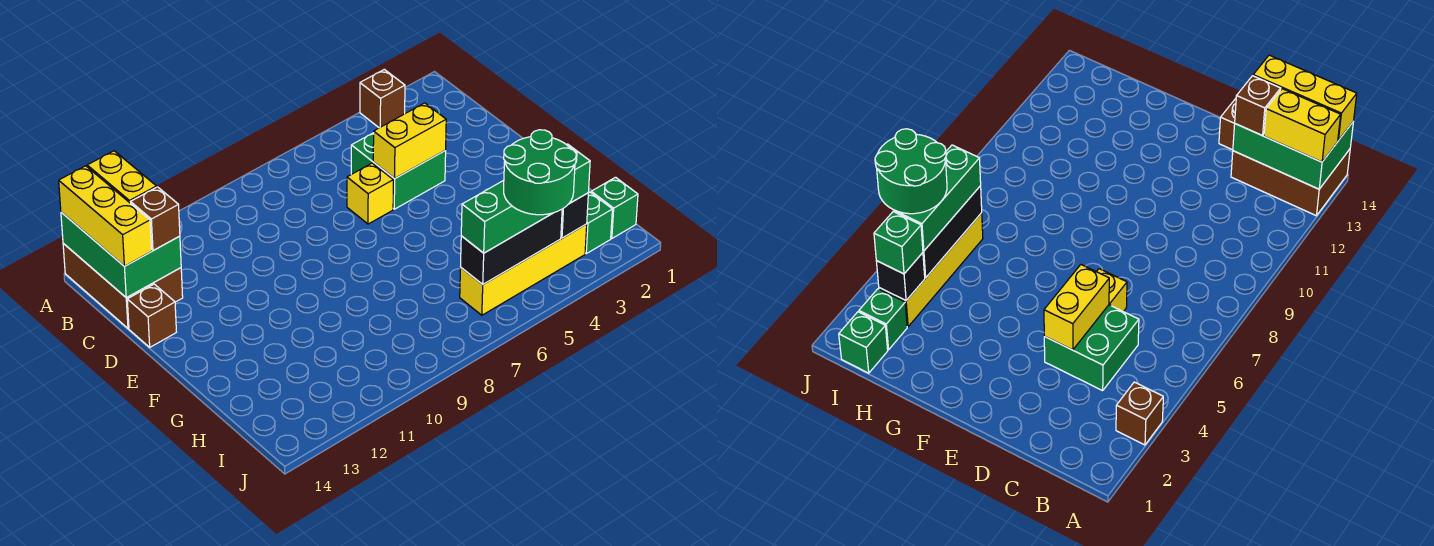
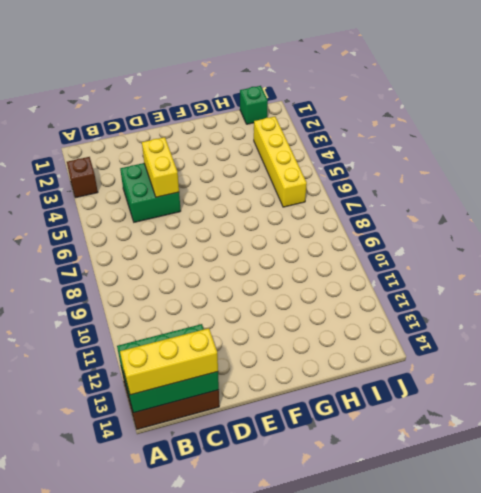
none -> yellow brick D6 level 1
none -> brown brick D14 level 1
none -> green brick I2 level 1

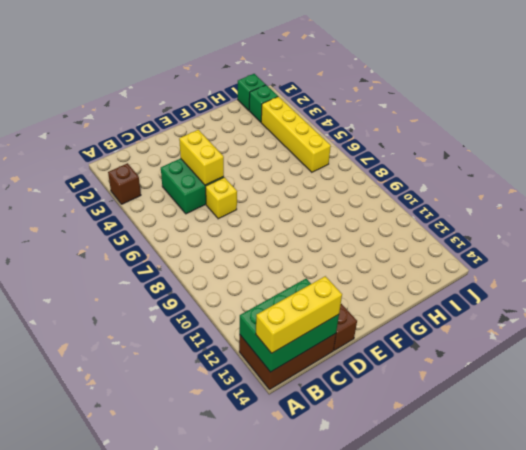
none -> black brick I3 level 2
none -> black brick I4:I6 level 2
none -> yellow brick A13:B13 level 3

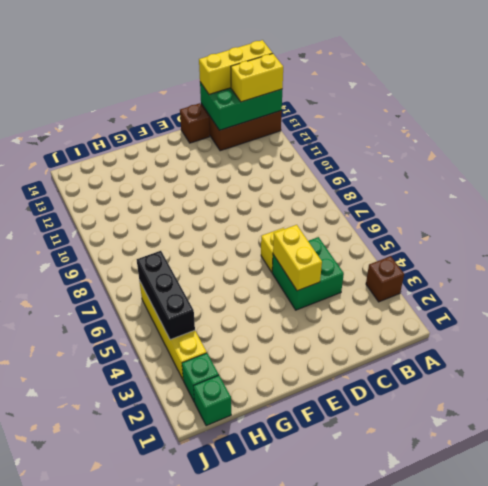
none -> black brick I3 level 2
none -> brown brick C13 level 3
none -> green brick I3 level 3

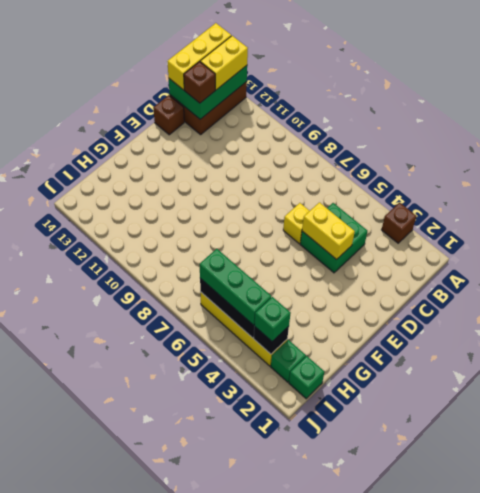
none -> green round brick I4:J5 level 4

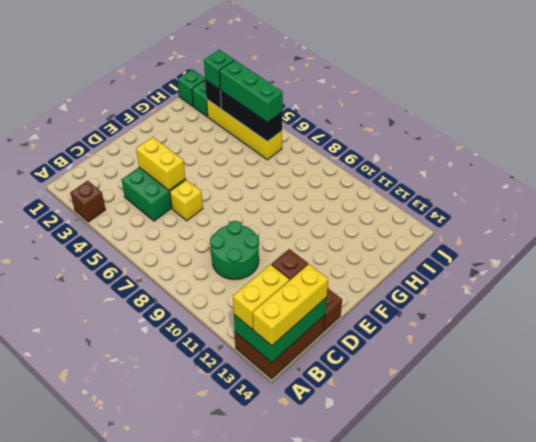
green round brick C9:D10 level 1 -> green round brick I4:J5 level 4

